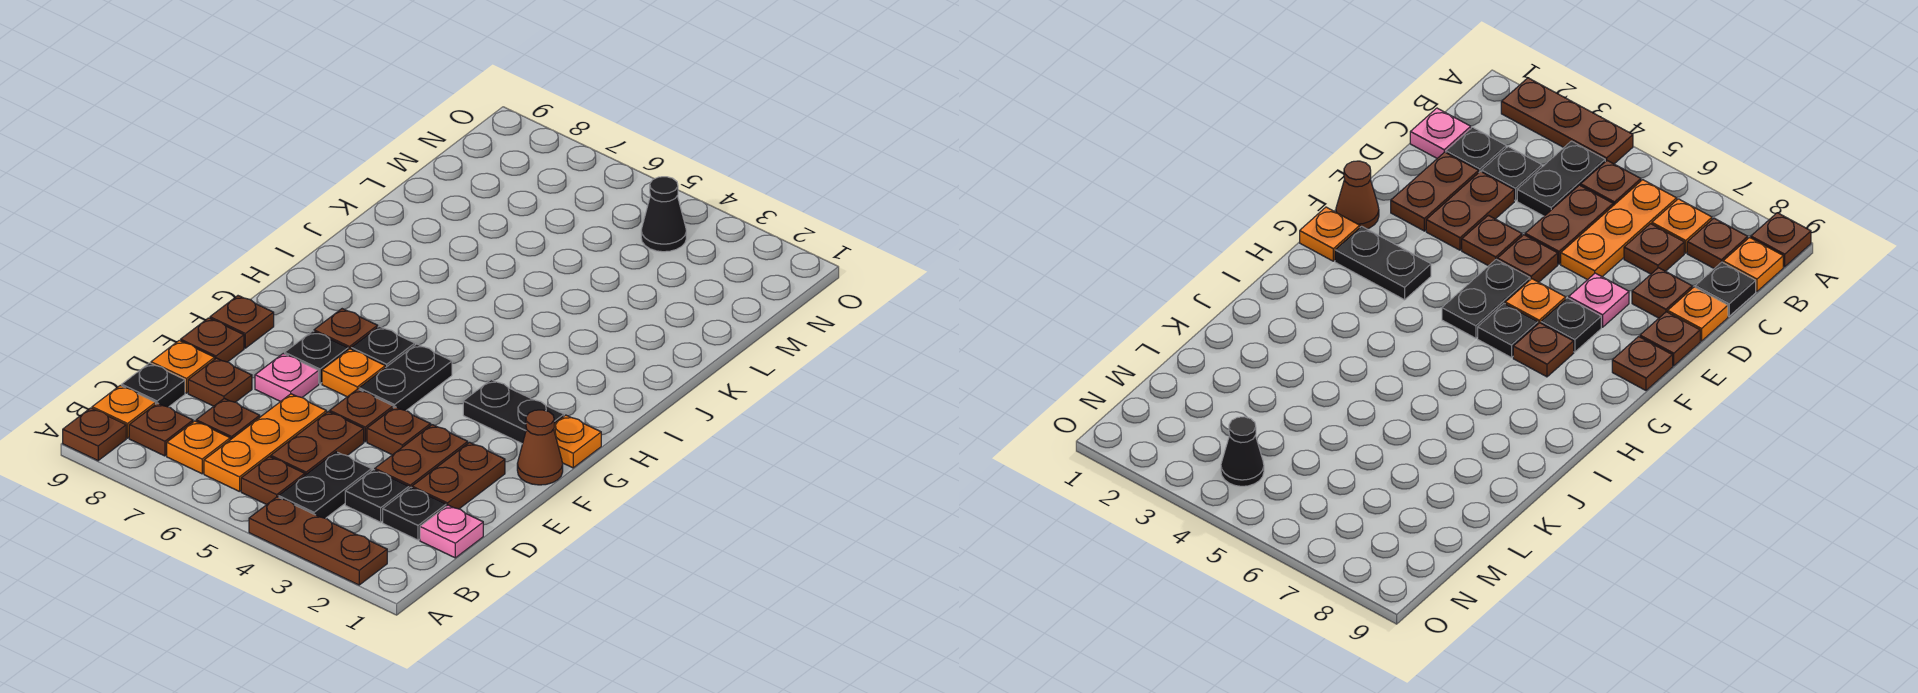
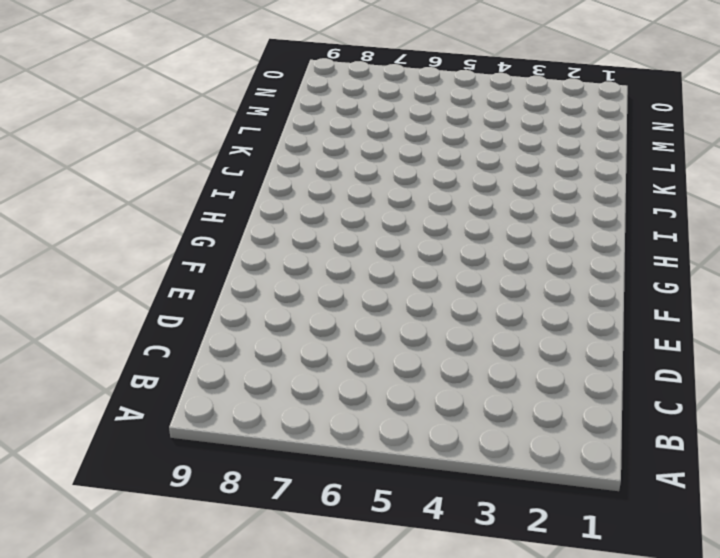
none -> brown plate A2:A4 level 1
none -> brown plate A9 level 1
none -> black plate B4:C4 level 1
none -> brown plate B5 level 1

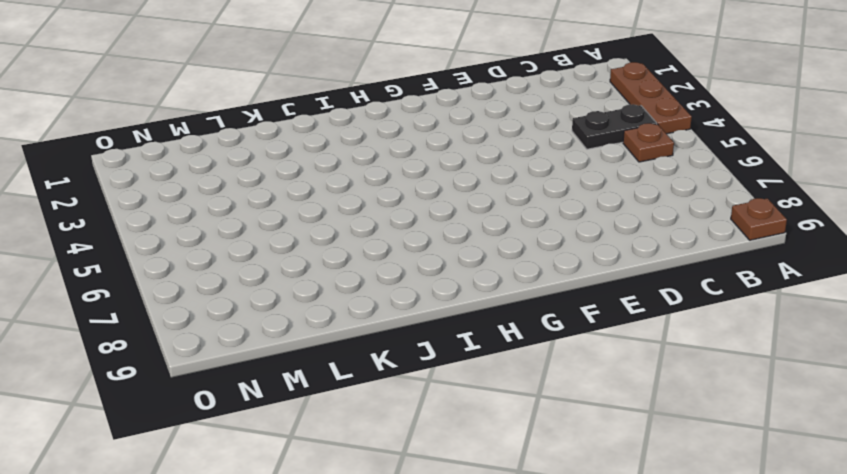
none -> orange plate B6:D6 level 1
none -> orange plate B7 level 1
none -> brown plate B8 level 1
none -> orange plate B9 level 1

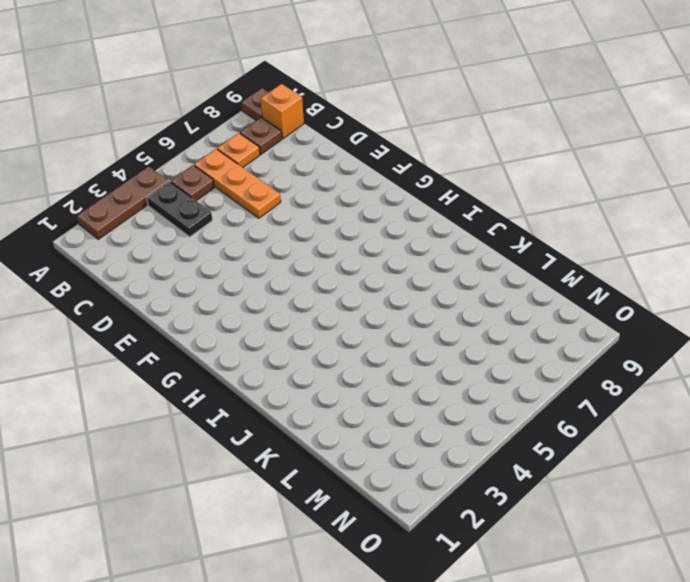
orange brick B9 level 1 -> orange plate B9 level 1
none -> pink plate C1 level 1
none -> black plate C2 level 1
none -> black plate C3 level 1
none -> brown plate C5:D5 level 1

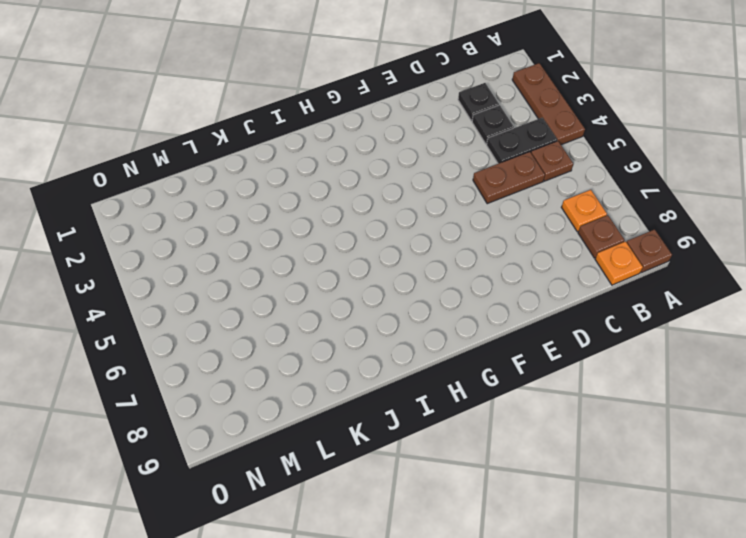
none -> orange plate B6:D6 level 1
none -> pink plate C1 level 1
none -> brown plate C7 level 1
none -> black plate C9 level 1

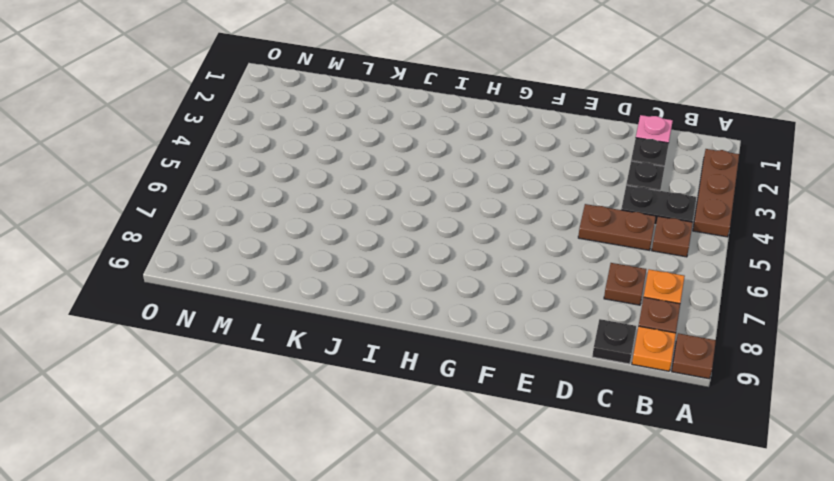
none -> orange plate B6:D6 level 1
none -> brown plate D2:E2 level 1
none -> brown plate D3:E3 level 1
none -> brown plate D8 level 1

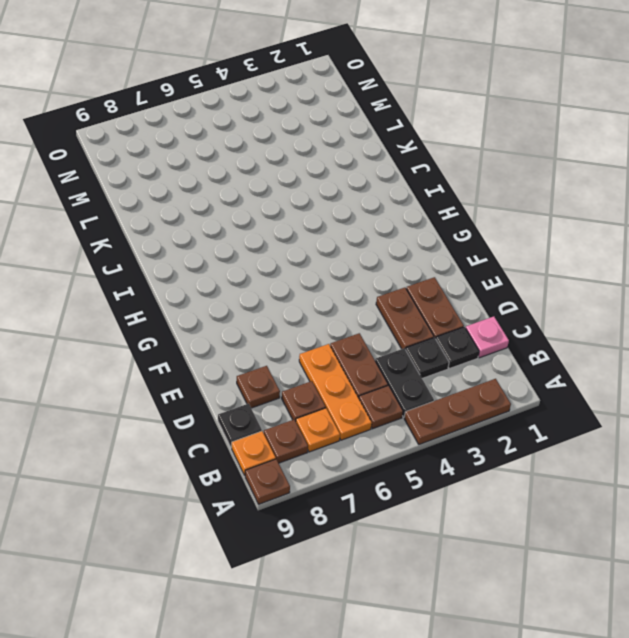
none -> orange plate D9 level 1
none -> brown plate E4 level 1
none -> brown plate E5 level 1
none -> pink plate E7 level 1

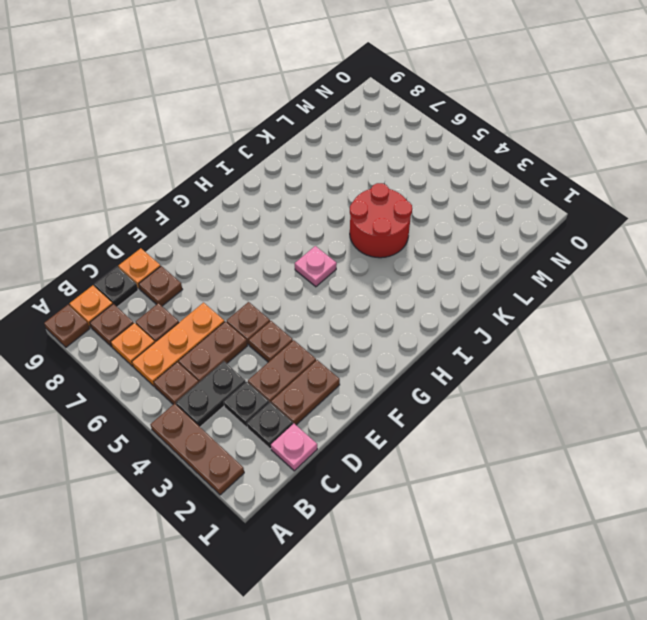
pink plate H5 level 1 -> pink plate E7 level 1
red round brick J4:K5 level 1 -> none
none -> brown plate E9 level 1
none -> brown cone F1 level 1
none -> black plate F5:G5 level 1
none -> orange plate F6 level 1

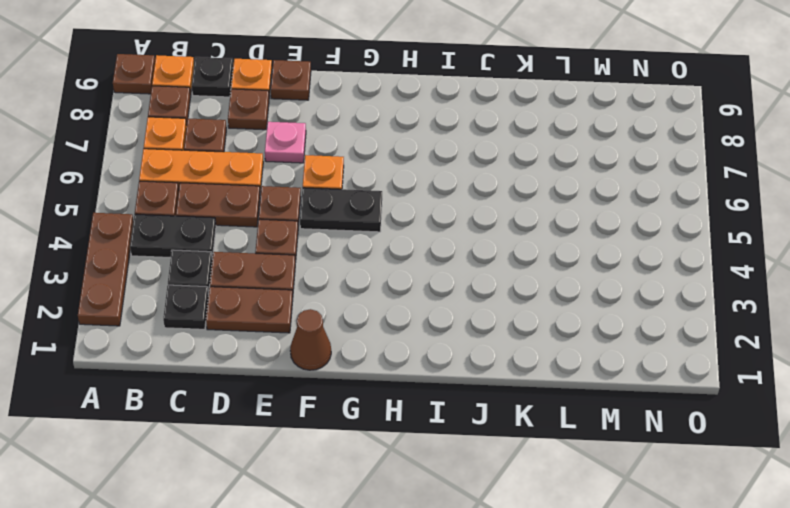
none -> pink plate C1 level 1
none -> black plate F7 level 1
none -> brown plate F9 level 1
none -> orange plate G1 level 1

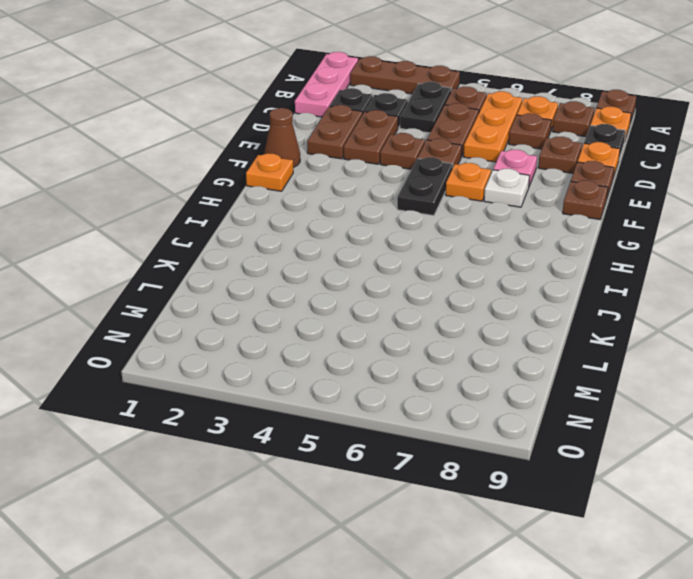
pink plate A1:C1 level 1 -> pink plate C1 level 1
white plate F7 level 1 -> black plate F7 level 1
none -> black plate G2:G3 level 1
none -> black plate G6 level 1
none -> brown plate G7 level 1
none -> black cone N4 level 1

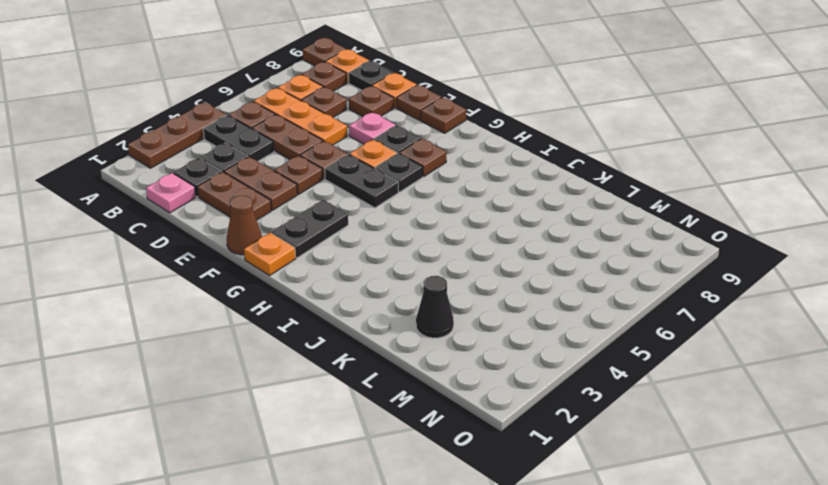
black cone L2 level 1 -> black cone N4 level 1

